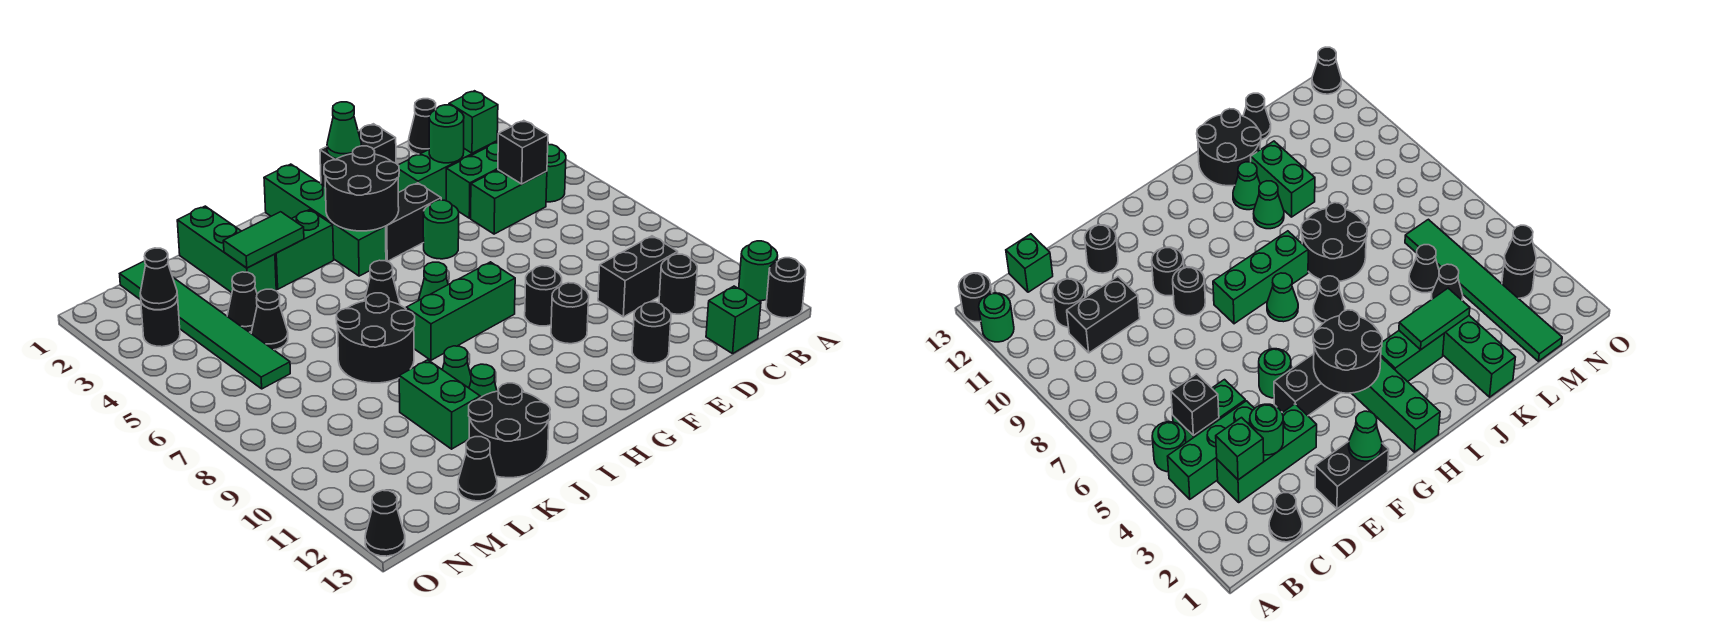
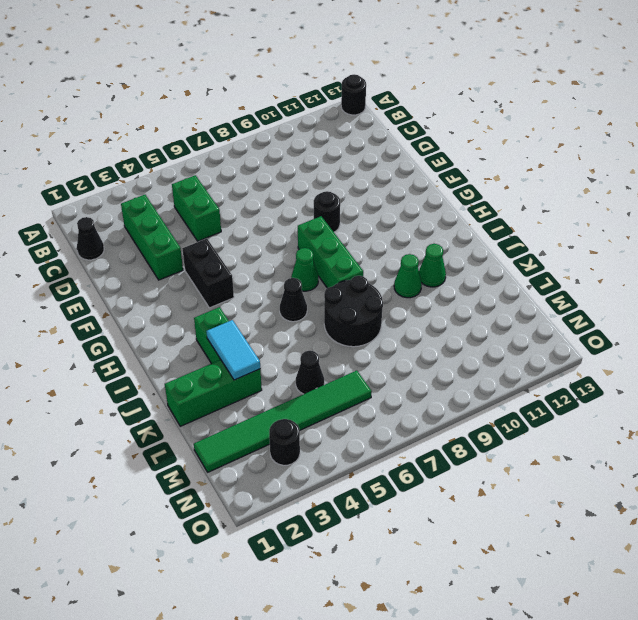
cyan tile J3:K3 level 2 -> green tile J3:K3 level 2
none -> green round brick A12 level 1
none -> green brick B4:D4 level 1
none -> green round brick B5 level 1
none -> black brick C10:D10 level 1

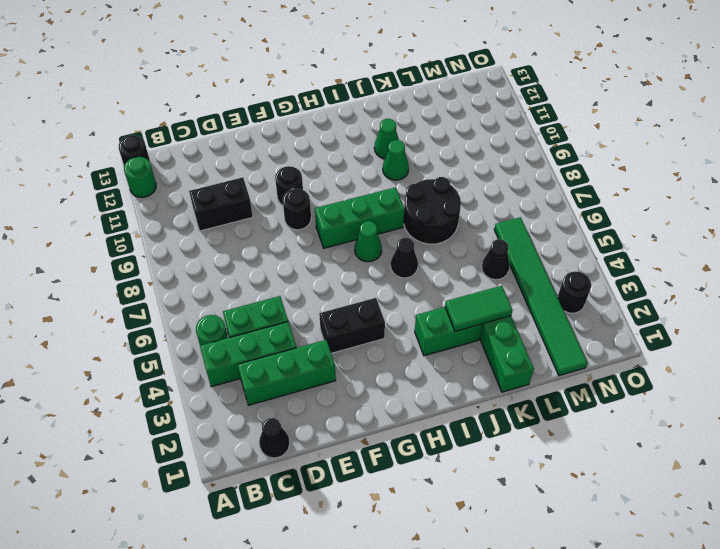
none -> black round brick C11 level 1
none -> green brick C13 level 1
none -> black brick E1:F1 level 1
none -> black round brick E12 level 1

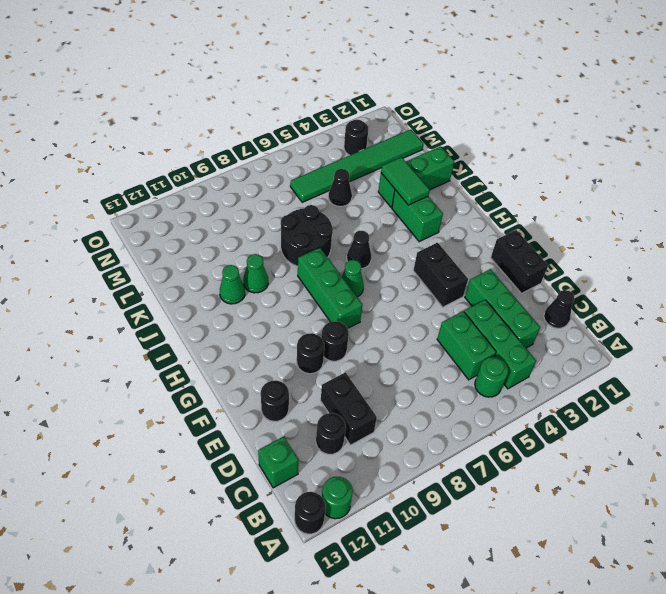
none -> green round brick F5 level 1
none -> green brick H1:H4 level 1
none -> black round brick J12:K13 level 1
none -> green brick K10:K11 level 1

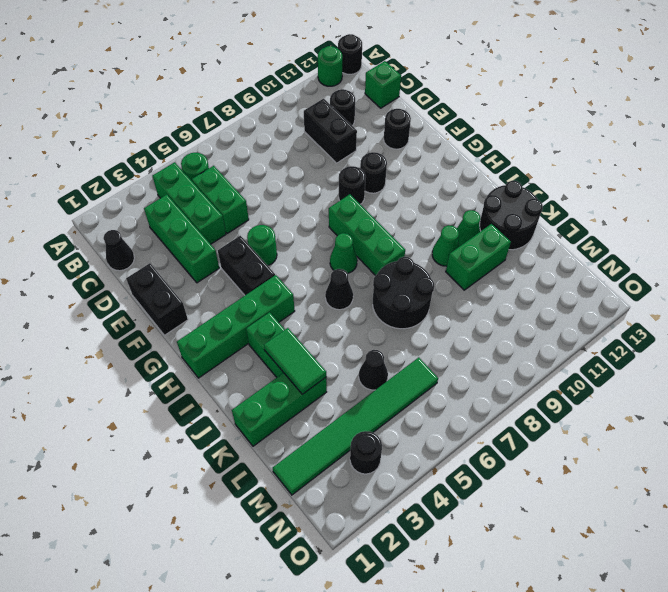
none -> black cone L4 level 1
none -> black cone L13 level 1
none -> black cone O13 level 1
none -> green brick C3 level 2

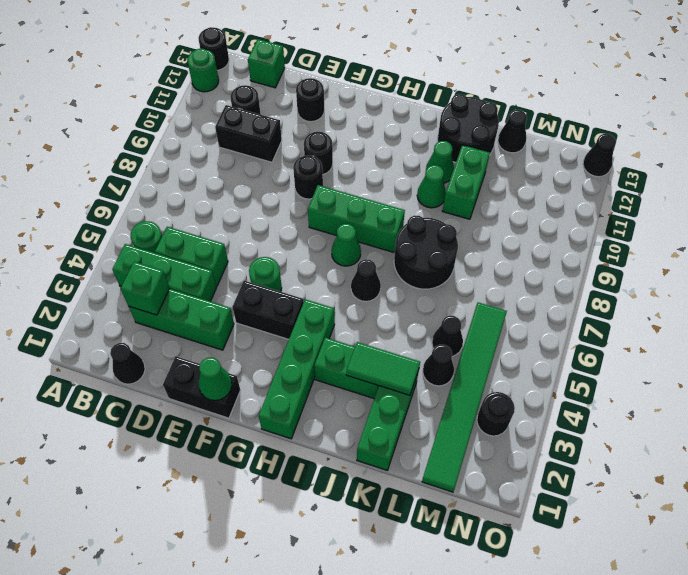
none -> black brick C5 level 2
none -> green round brick D3 level 2
none -> black round brick G3:H4 level 2
none -> black cone N3 level 2

